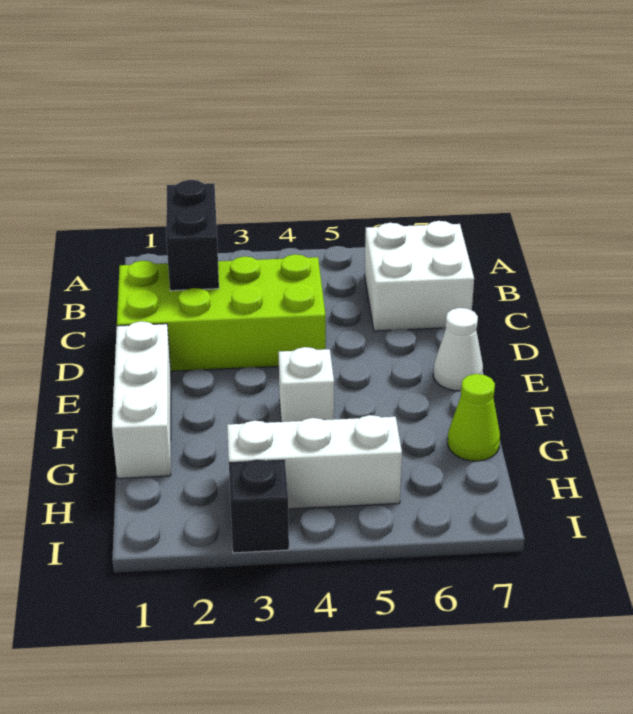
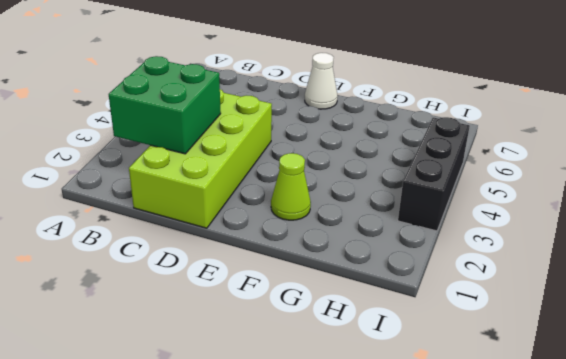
green brick B2:C3 level 2 -> black brick B2:C2 level 2
lime cone F2 level 1 -> lime cone G7 level 1
black brick I3:I5 level 1 -> black brick I3 level 1
none -> white brick B6:C7 level 1
none -> white brick E1:G1 level 1

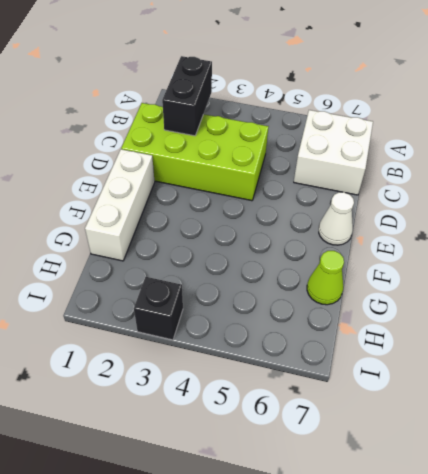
none -> white brick F4 level 1
none -> white brick H3:H5 level 1

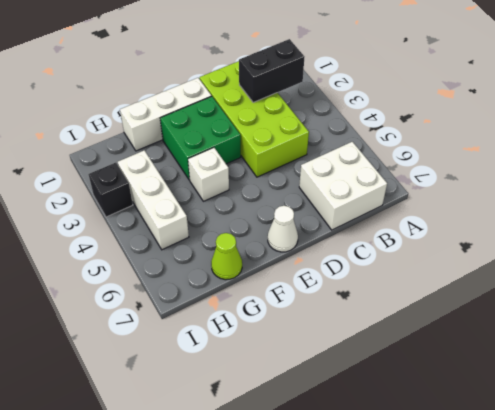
green brick E2:F3 level 1 -> none

